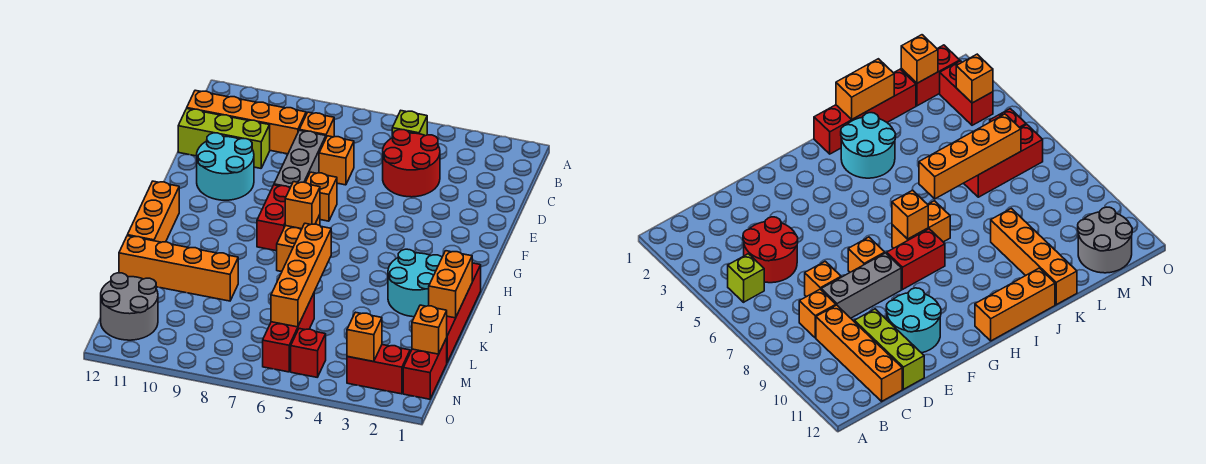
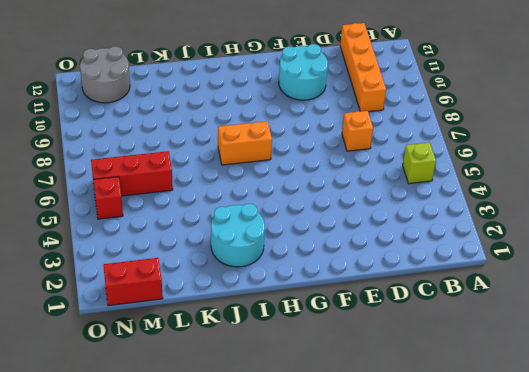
none -> red round brick C4:D5 level 1
none -> orange brick C8 level 1
none -> grey brick D8:F8 level 1

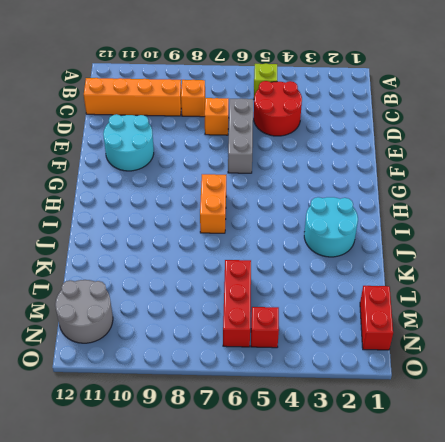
grey brick D6:F6 level 1 -> grey brick D8:F8 level 1
none -> lime brick D10:D12 level 1
none -> orange brick F7 level 1
none -> red brick G8:H8 level 1

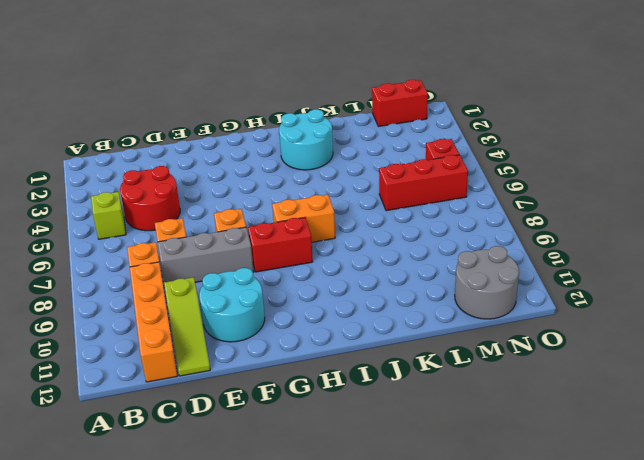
lime slope D10:D12 level 1 top 10 -> lime brick D10:D12 level 1
none -> orange brick H12:J12 level 1
none -> red brick I1:L1 level 1
none -> orange brick K9:K12 level 1

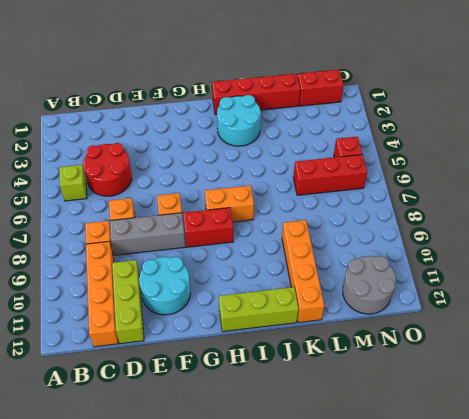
lime brick H12:J12 level 1 -> orange brick H12:J12 level 1
none -> red brick N2:N3 level 1
none -> orange brick H7 level 2
none -> orange brick J1:K1 level 2

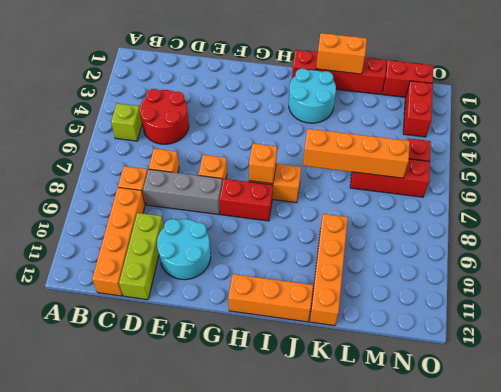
none -> grey round brick M11:N12 level 1
none -> orange brick M1 level 2
none -> orange brick N3 level 2

